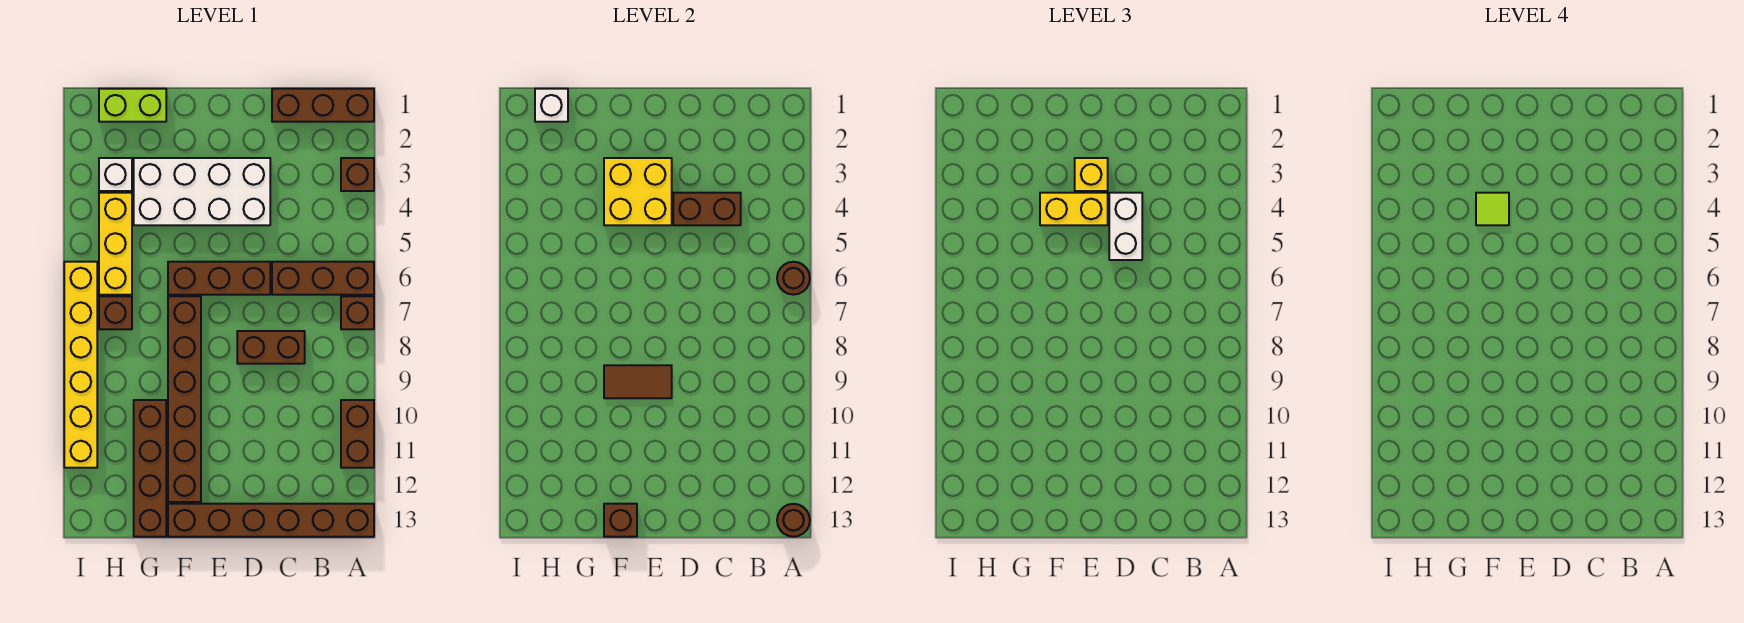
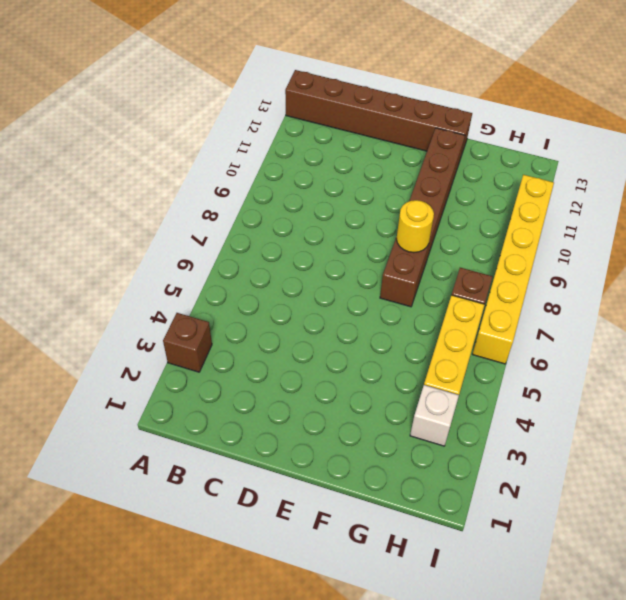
yellow round brick F8 level 2 -> none
none -> brown brick A1:C1 level 1
none -> brown brick A6:C6 level 1
none -> brown brick A7 level 1

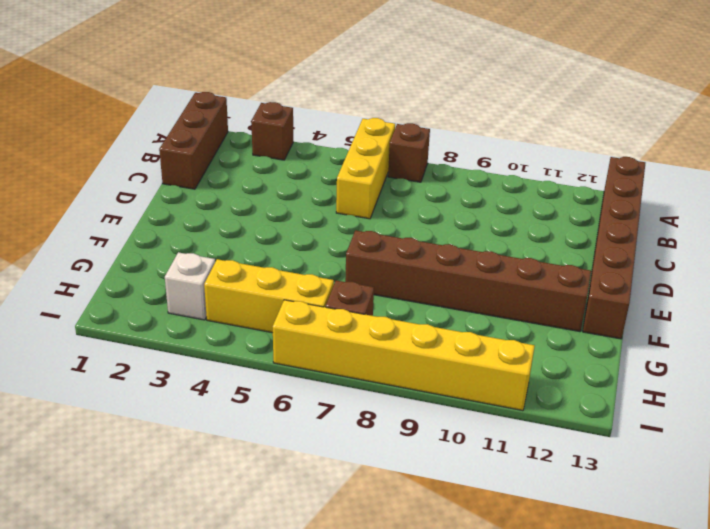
yellow brick A6:C6 level 1 -> brown brick A6:C6 level 1
none -> brown brick A10:A11 level 1
none -> brown brick C8:D8 level 1
none -> white brick D3:G4 level 1

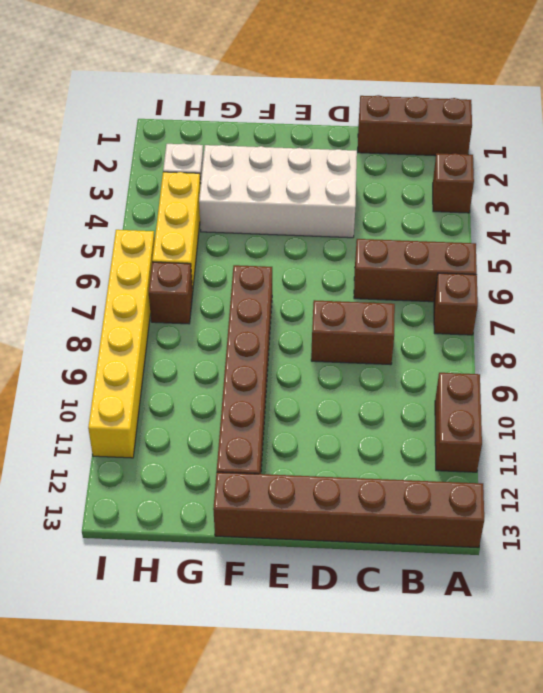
none -> brown brick D6:F6 level 1
none -> lime brick G1:H1 level 1
none -> brown brick G10:G13 level 1

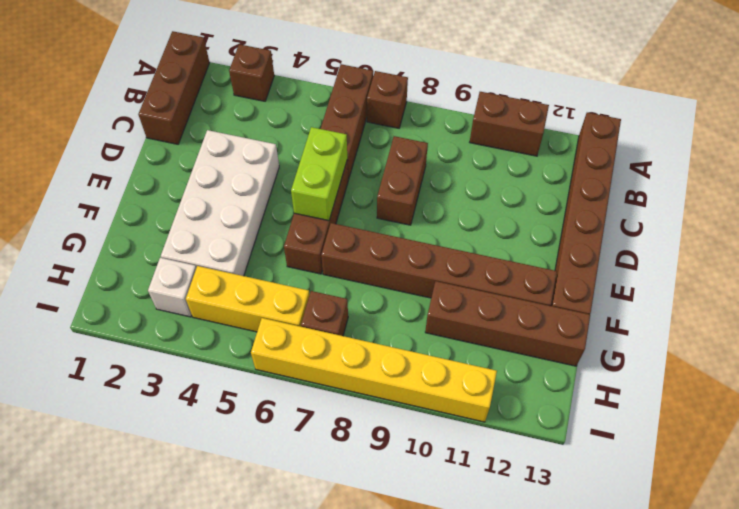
lime brick D6:E6 level 2 -> lime brick G1:H1 level 1
none -> brown round brick A6 level 2
none -> brown round brick A13 level 2
none -> brown brick C4:D4 level 2

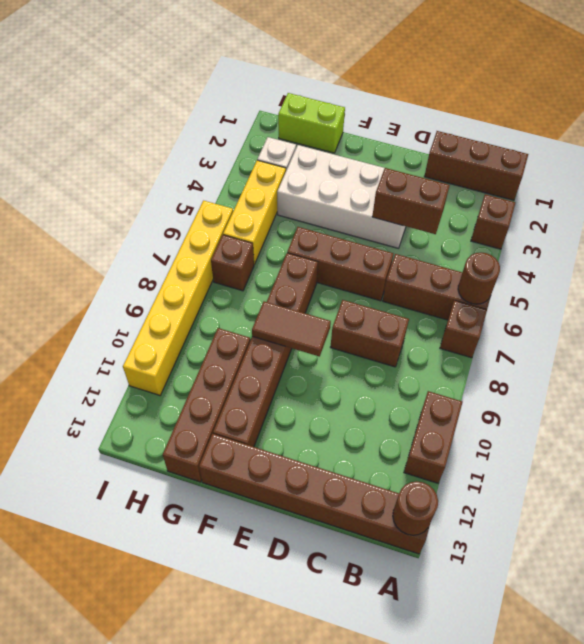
none -> yellow brick E3:F4 level 2
none -> brown brick F13 level 2
none -> white brick H1 level 2

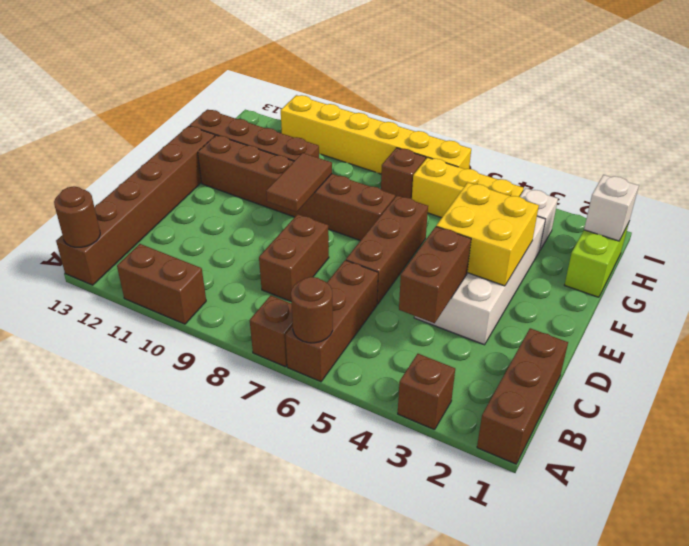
none -> brown brick F13 level 2
none -> white brick D4:D5 level 3
none -> yellow brick E3 level 3

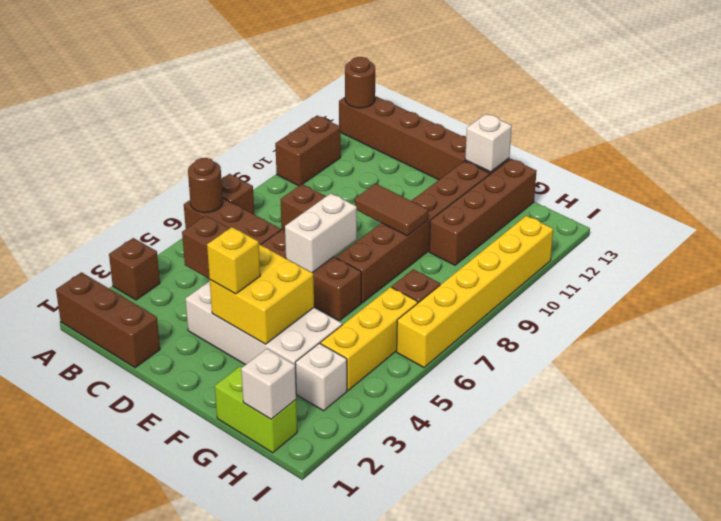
white brick E6:E7 level 2 -> white brick D4:D5 level 3
white brick F13 level 2 -> brown brick F13 level 2
none -> yellow brick E4:F4 level 3
none -> lime tile F4 level 4

